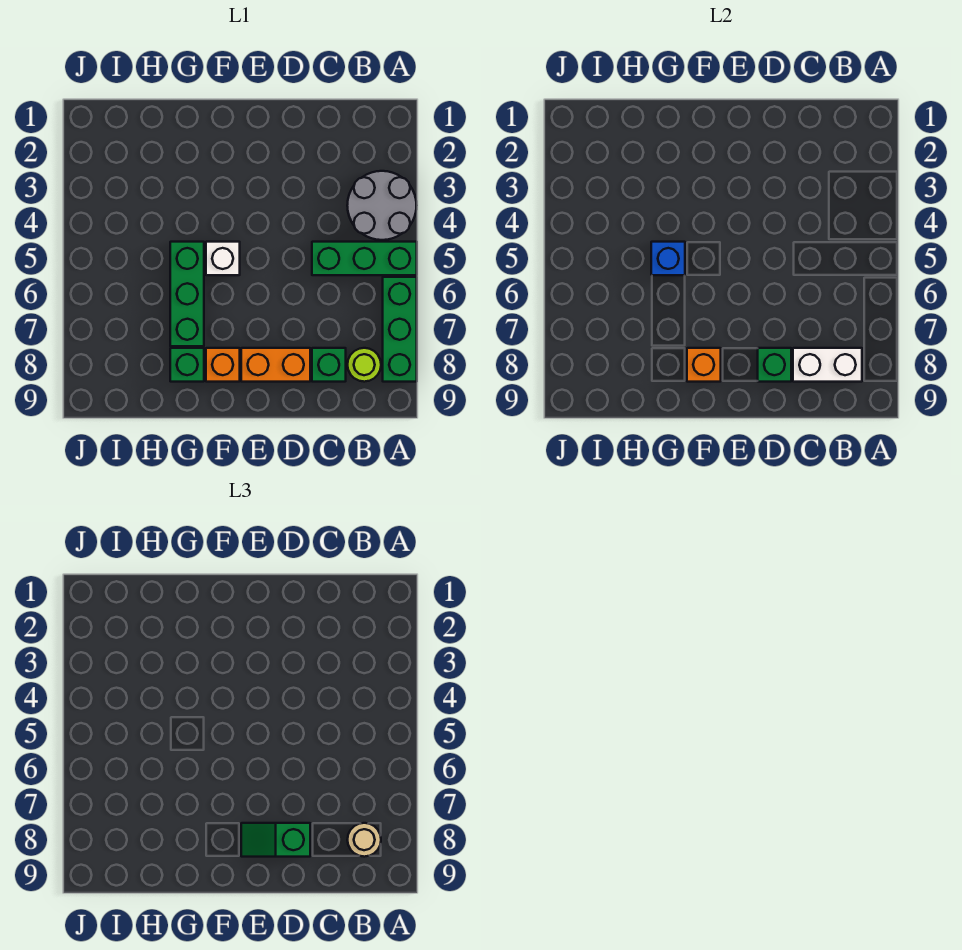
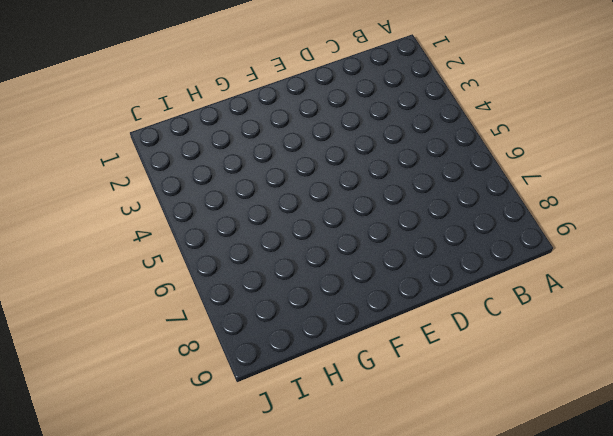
none -> grey round brick A3:B4 level 1
none -> green brick A5:C5 level 1
none -> green brick A6:A8 level 1

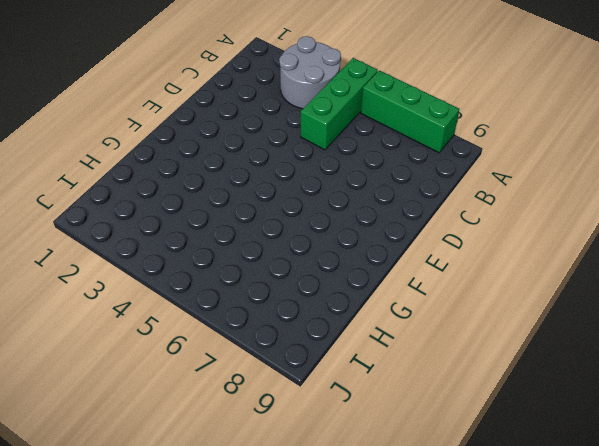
none -> lime round brick B8 level 1
none -> green brick C8 level 1
none -> orange brick D8:E8 level 1

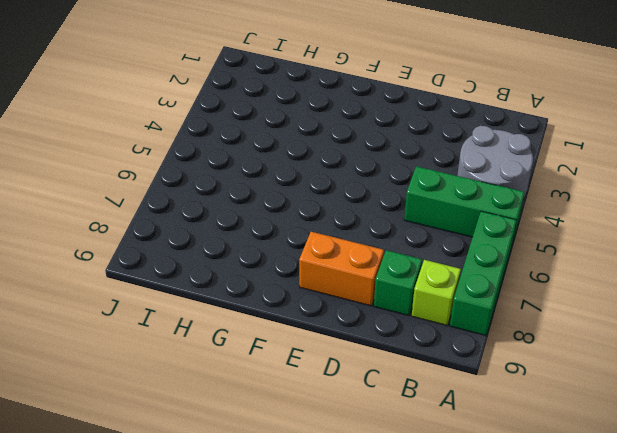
lime brick B8 level 1 -> lime round brick B8 level 1
none -> white brick F5 level 1
none -> orange brick F8 level 1
none -> green brick G5:G7 level 1

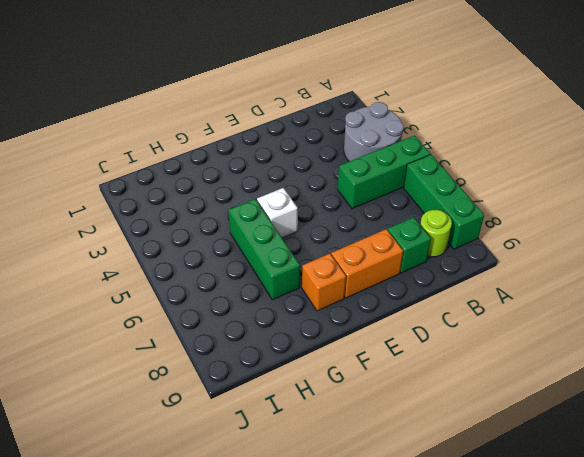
none -> green brick G8 level 1
none -> white brick B8:C8 level 2
none -> green brick D8 level 2

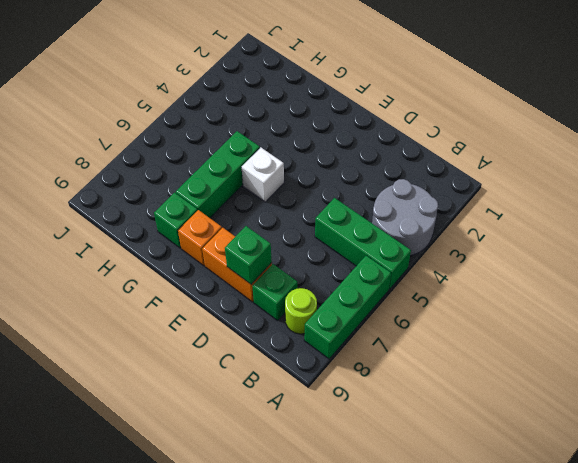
none -> white brick B8:C8 level 2
none -> orange brick F8 level 2
none -> blue brick G5 level 2

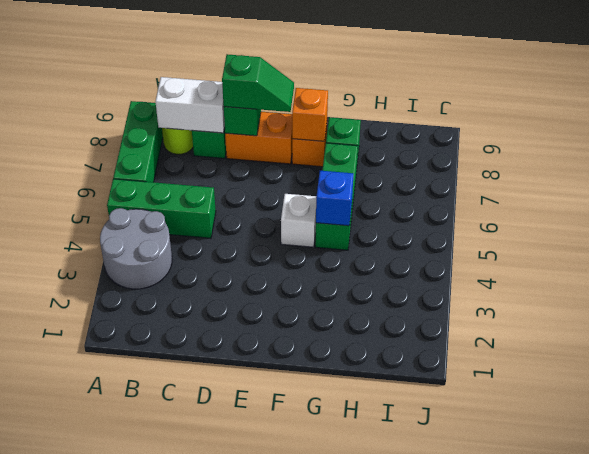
none -> tan round brick B8 level 3

